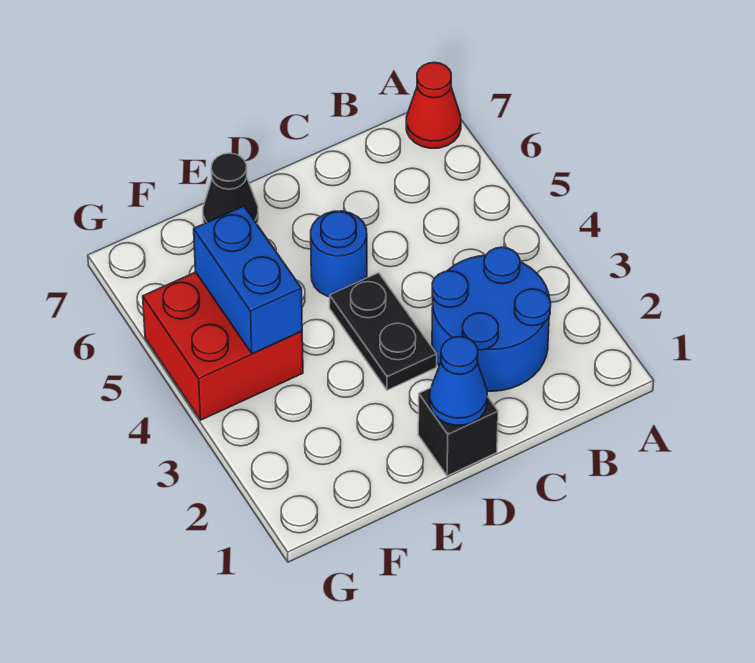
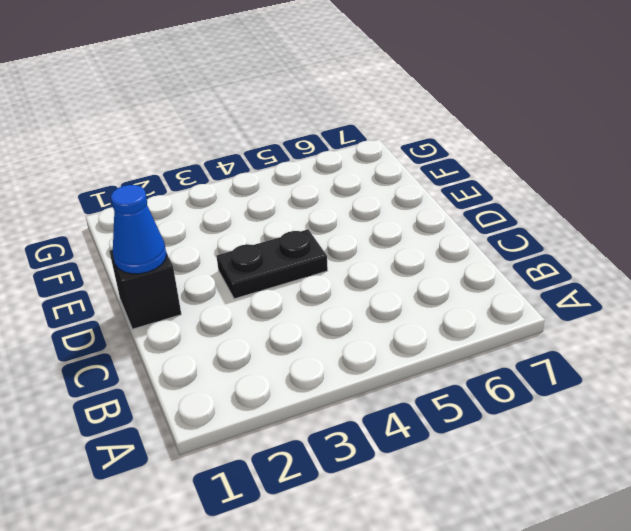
none -> red cone A7 level 1
none -> blue round brick B2:C3 level 1

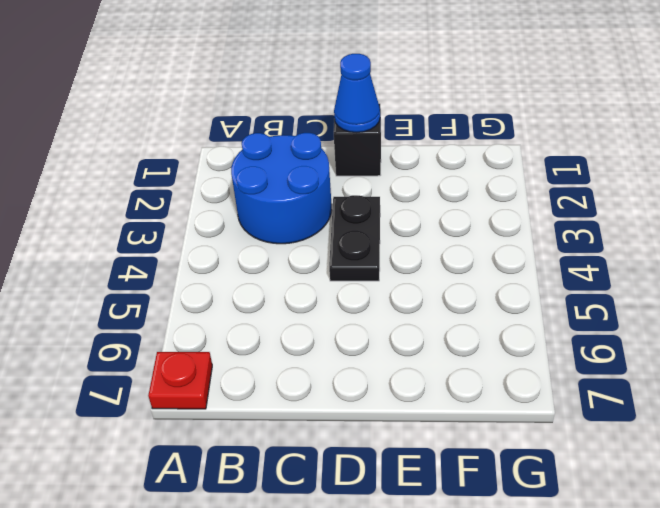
red plate A7 level 1 -> red cone A7 level 1
none -> blue round brick D5 level 1
none -> black cone E7 level 1

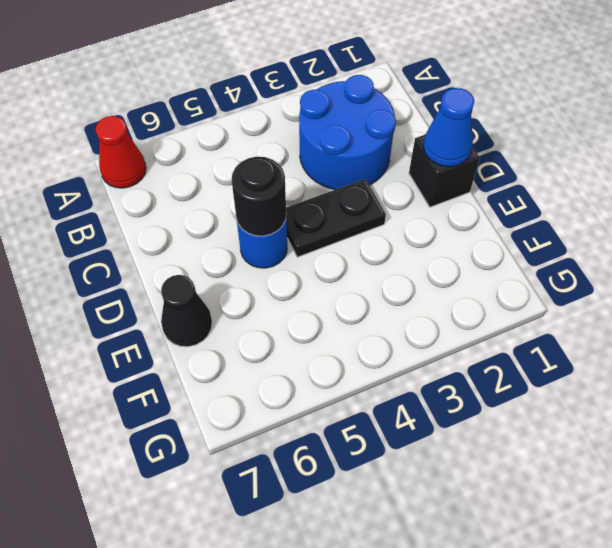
black round brick D5 level 2 -> none
none -> red brick F4:G5 level 1
none -> blue brick F4:F5 level 2

